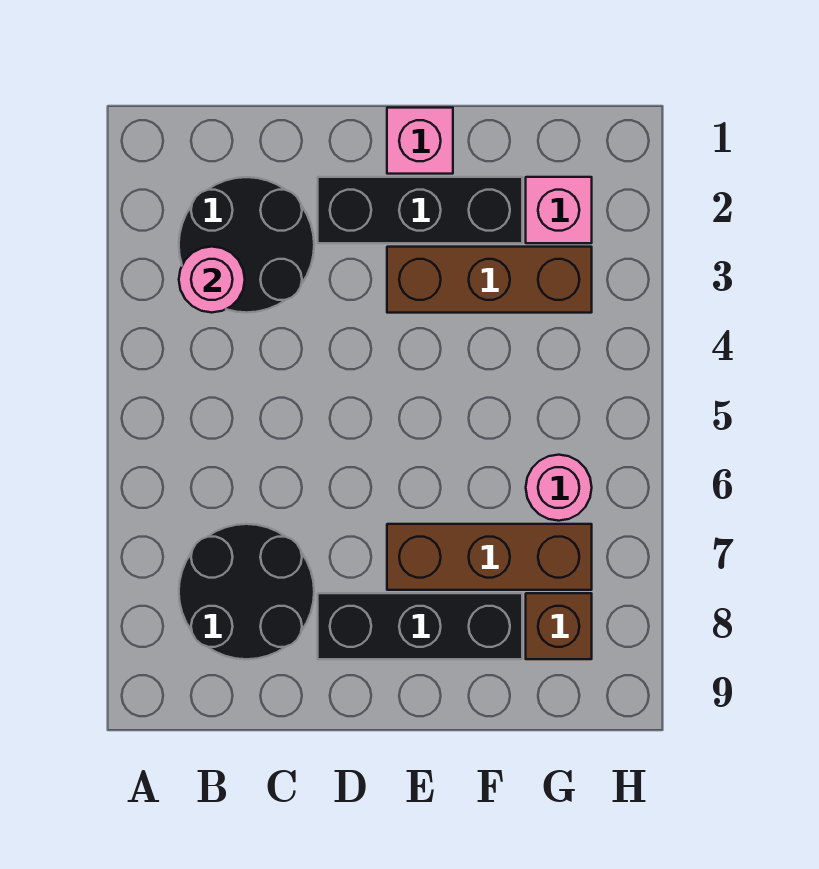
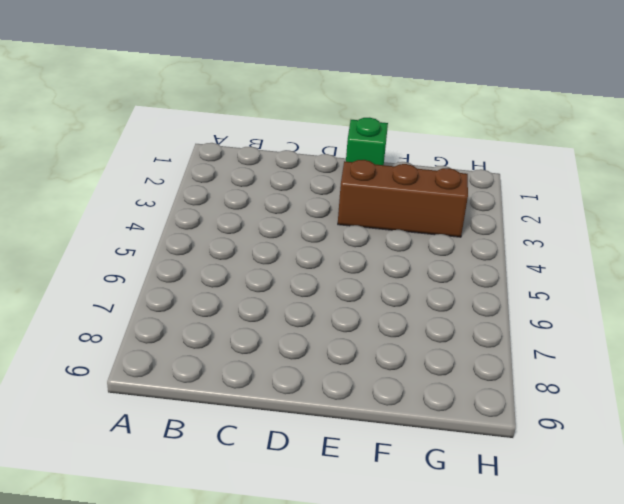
green brick E1 level 1 -> pink brick E1 level 1
none -> black round brick B2:C3 level 1
none -> black round brick B7:C8 level 1

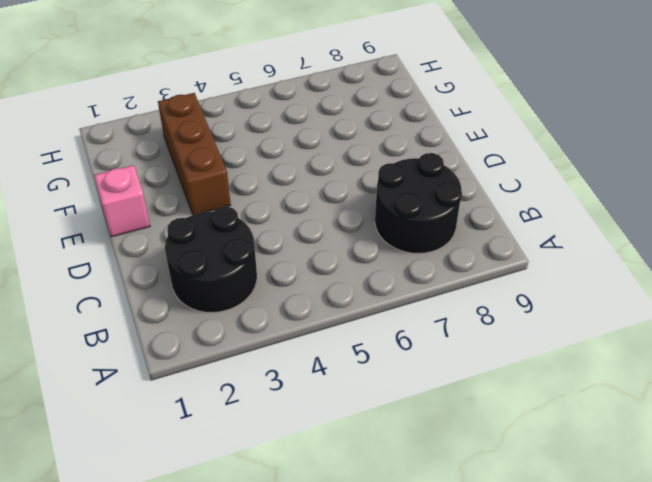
none -> black brick D2:F2 level 1
none -> black brick D8:F8 level 1

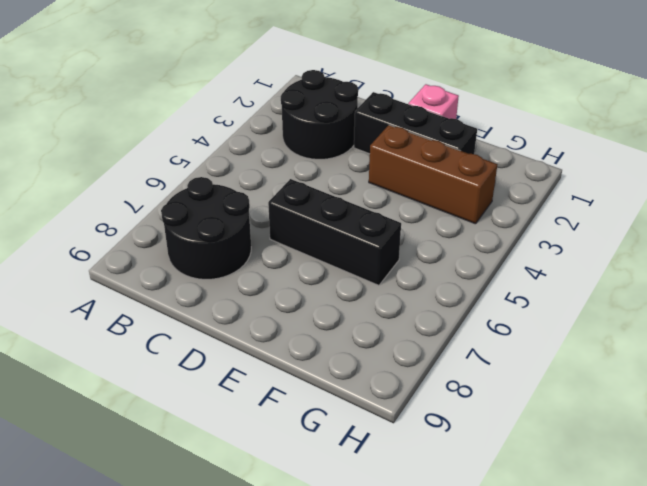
black brick D6:F6 level 1 -> black brick D8:F8 level 1
none -> brown brick E7:G7 level 1
none -> pink brick G2 level 1

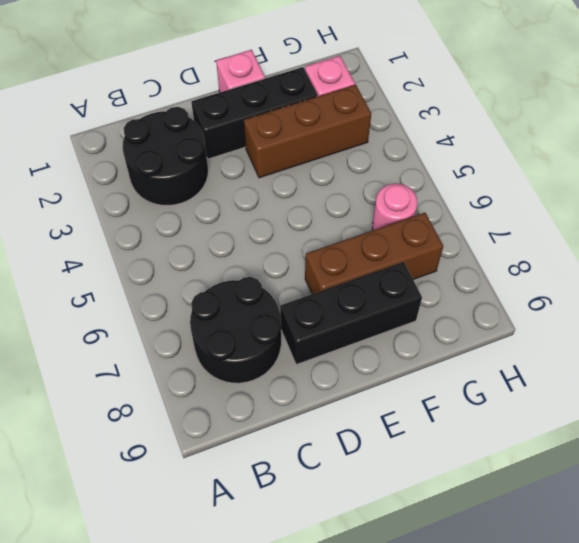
none -> brown brick G8 level 1
none -> pink round brick B3 level 2

